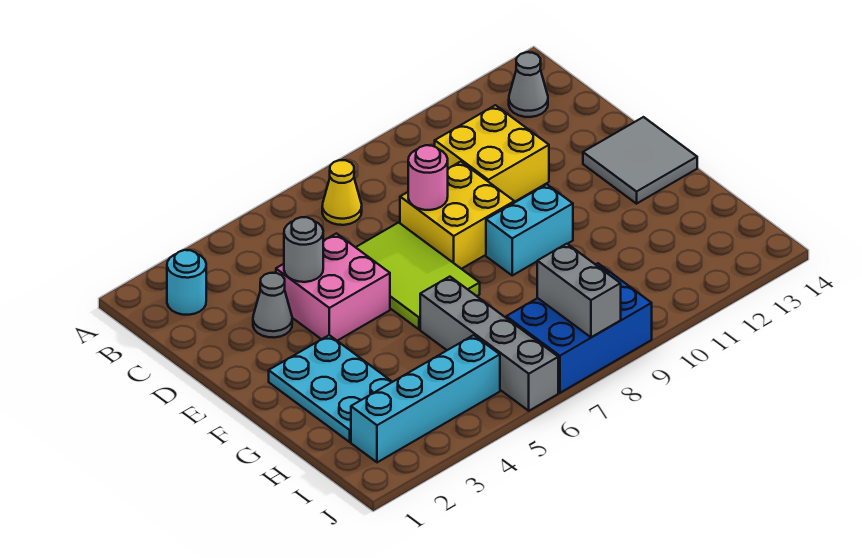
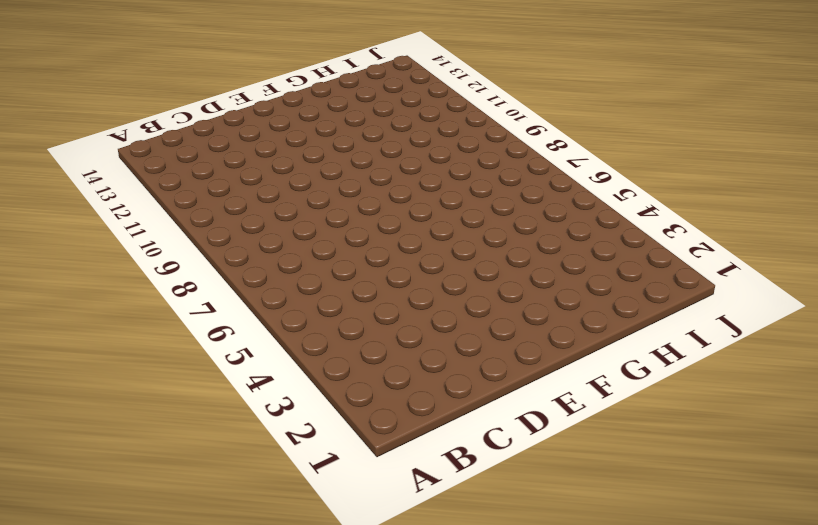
none -> cyan round brick B2 level 1
none -> yellow cone B7 level 1
none -> grey cone B13 level 1

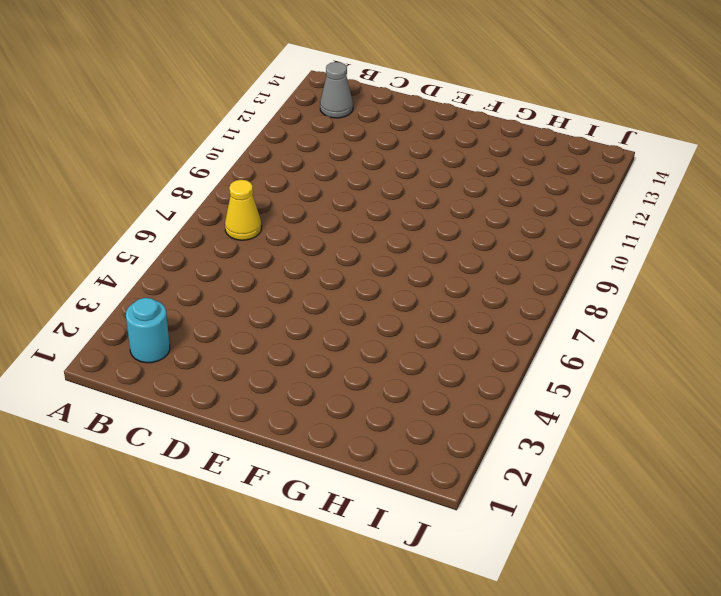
none -> yellow brick C10:D11 level 1
none -> grey cone D3 level 1
none -> pink brick D4:E5 level 1

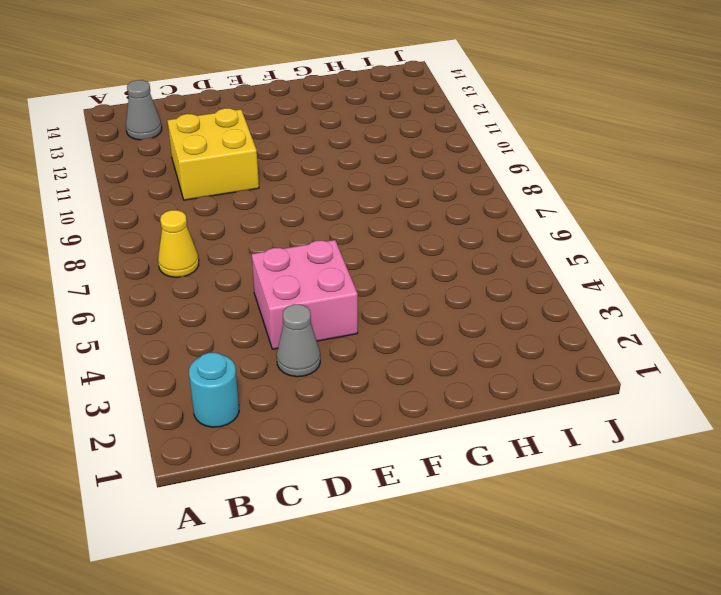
none -> lime tile D6:F7 level 1
none -> yellow brick D8:E9 level 1
none -> grey tile E13:F14 level 1

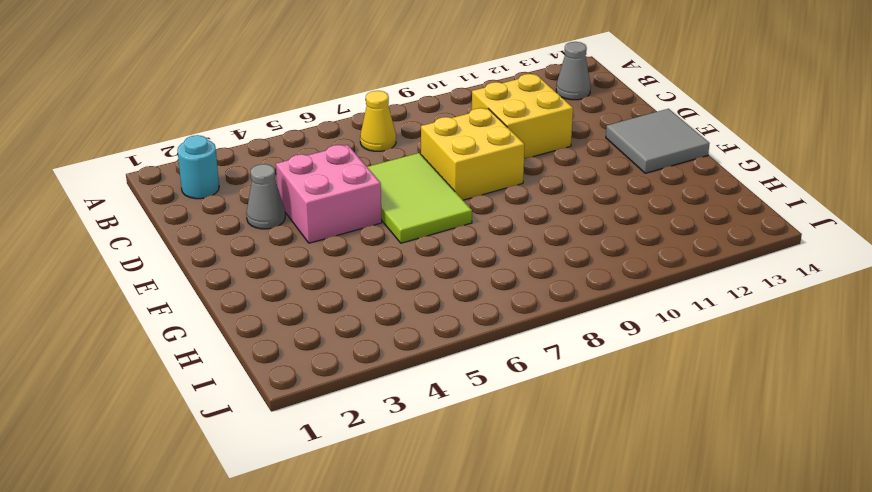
none -> cyan plate F2:H3 level 1
none -> cyan brick F9:F10 level 1
none -> grey brick G6:J6 level 1

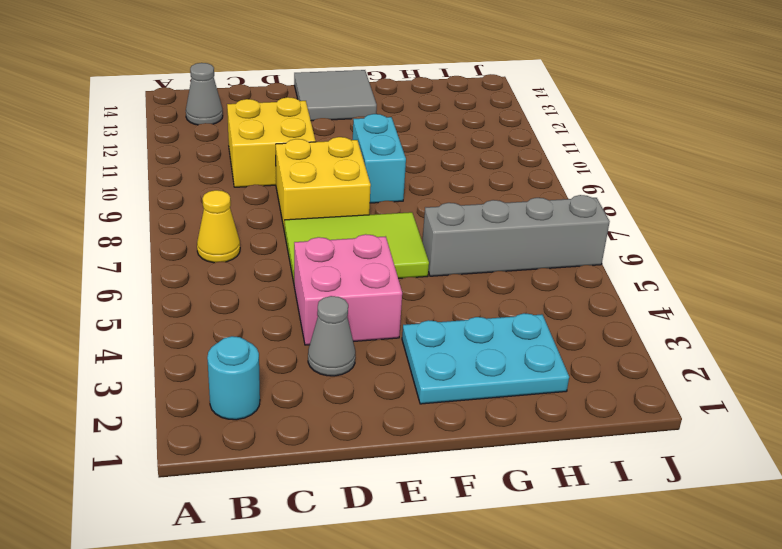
none -> cyan brick I2:I5 level 1
none -> blue brick I7:J9 level 1
none -> grey round brick D4 level 2

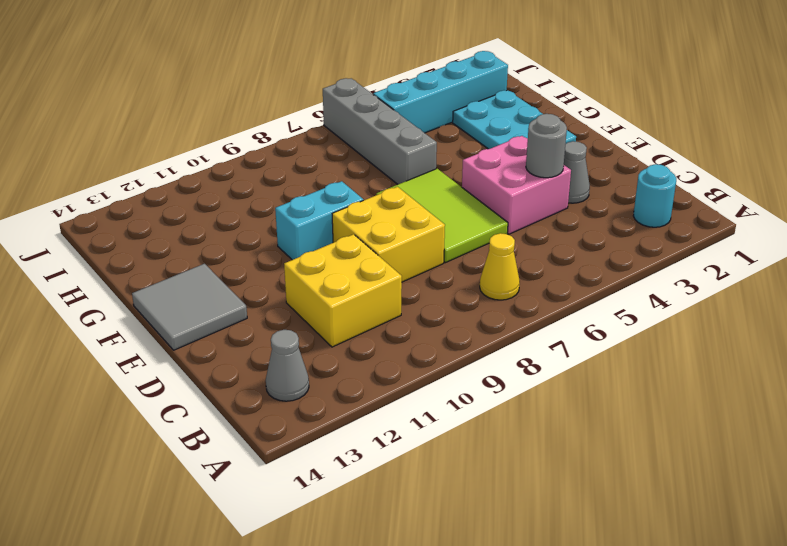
none -> blue brick I7:J9 level 1
none -> pink round brick D8 level 2
none -> grey brick I8:J8 level 2

